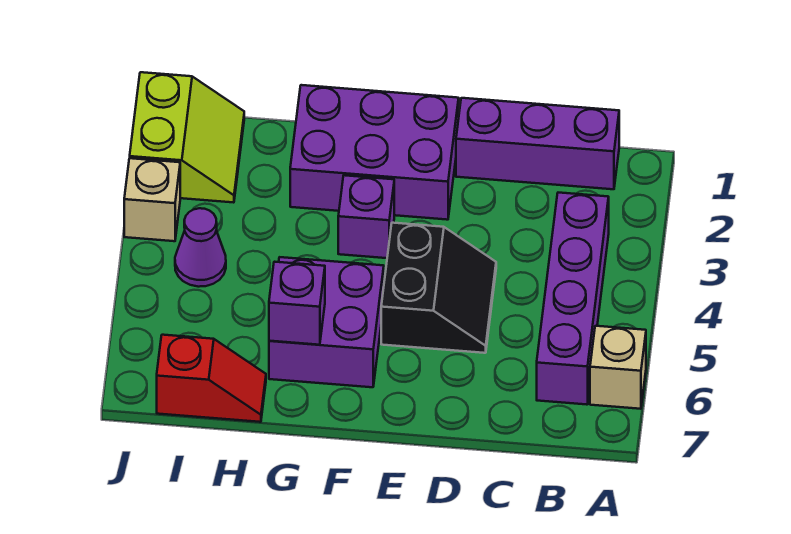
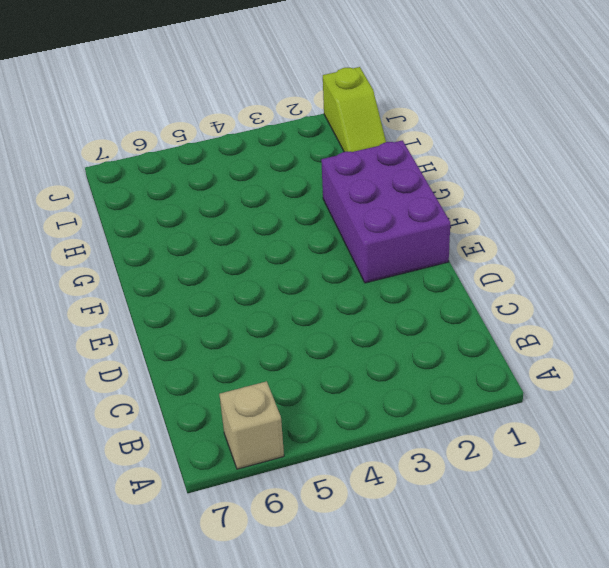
lime slope I1:J1 level 1 top J -> lime slope I1:J2 level 1 top J
none -> purple brick B1:D1 level 1
none -> purple brick B3:B6 level 1
none -> black slope D4:E5 level 1 top E

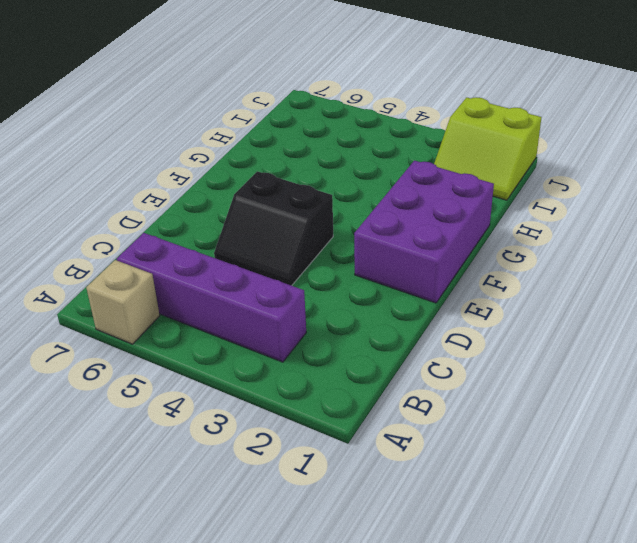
none -> purple brick B1:D1 level 1
none -> purple brick F3 level 1
none -> purple brick F5:G6 level 1

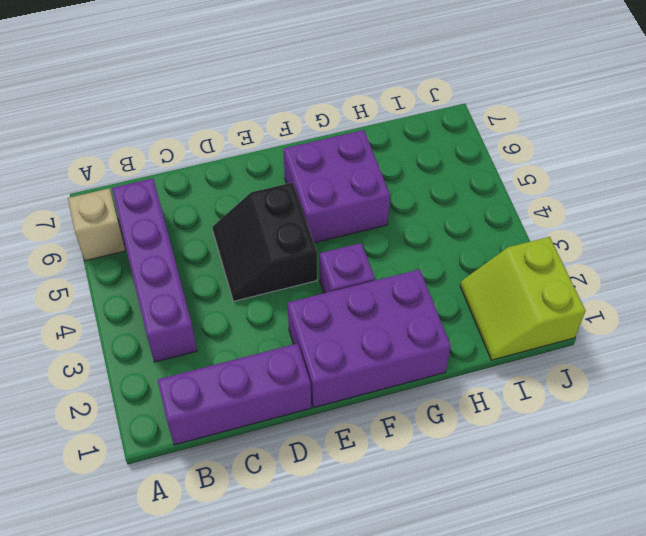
none -> red slope H7:I7 level 1 top I
none -> purple cone I4 level 1
none -> tan brick J3 level 1

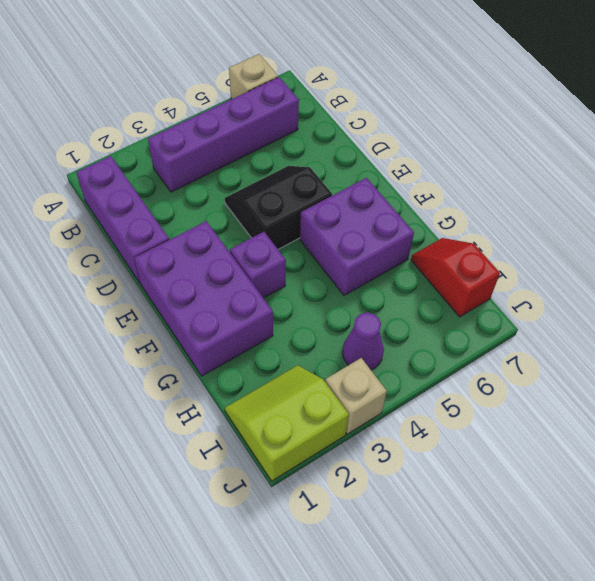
none -> purple brick G6 level 2

